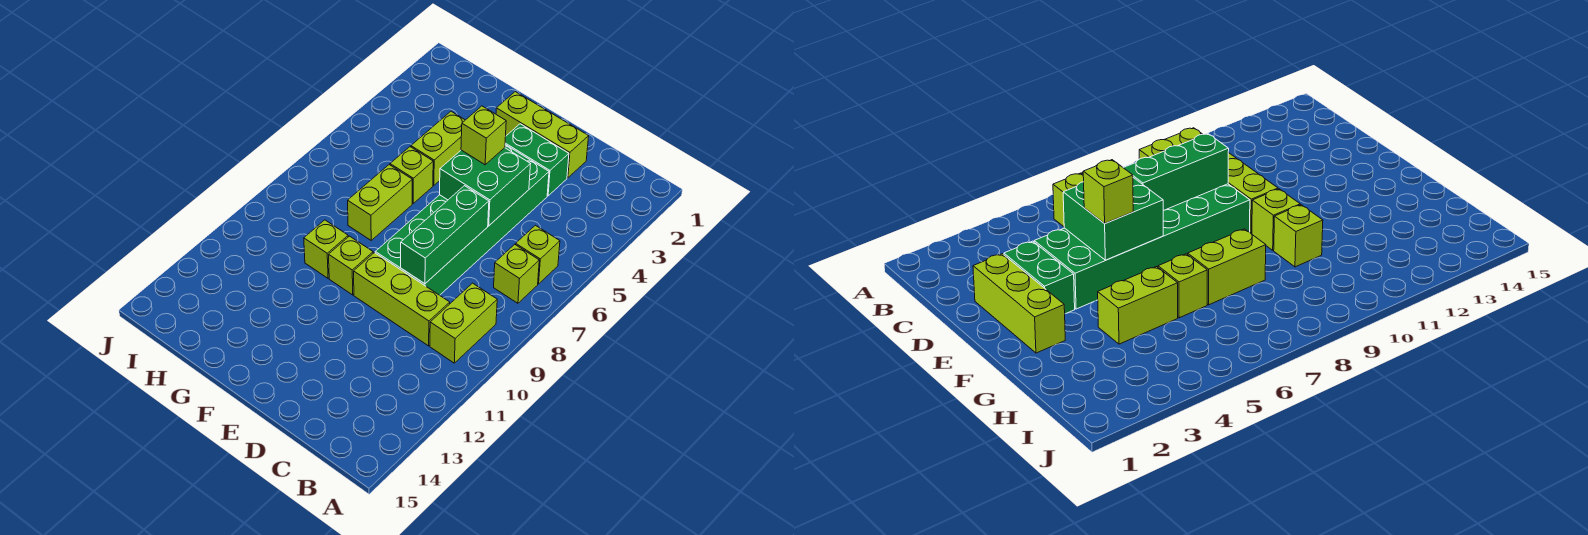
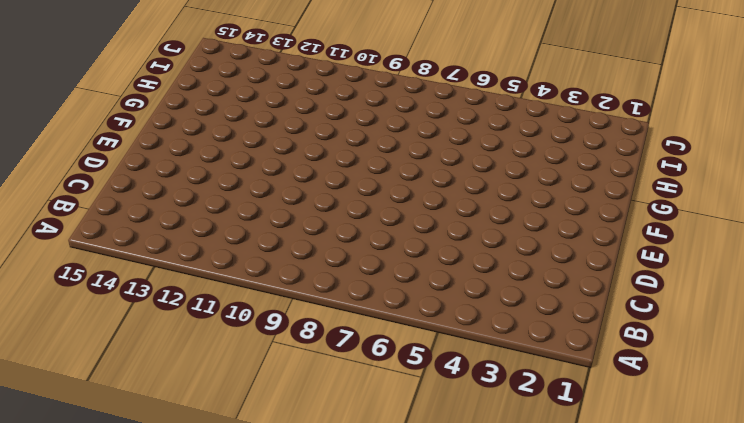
none -> lime brick B6 level 1
none -> lime brick B7 level 1
none -> lime brick B9:B10 level 1

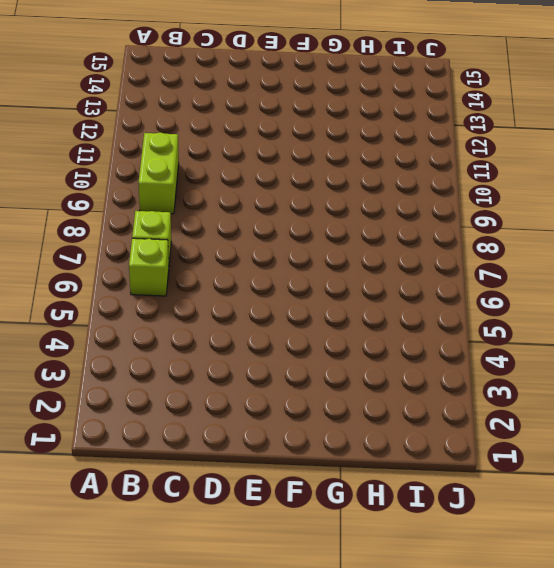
none -> lime brick C10:E10 level 1
none -> lime brick D2:F2 level 1
none -> green brick D3:E3 level 1

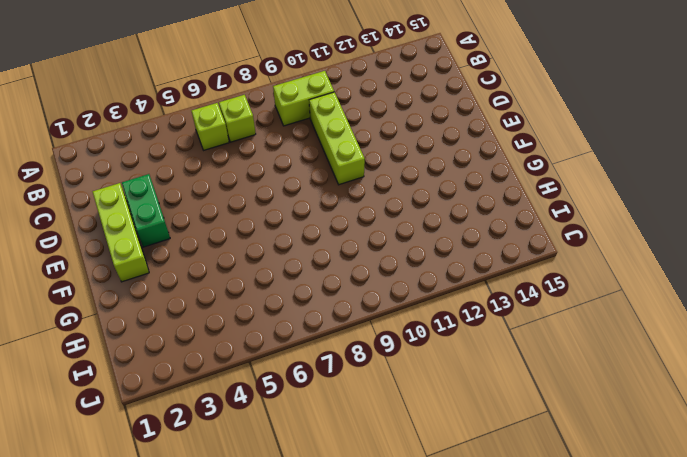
none -> green brick D4:E9 level 1
none -> lime brick F10 level 1
none -> lime brick G4:G5 level 1

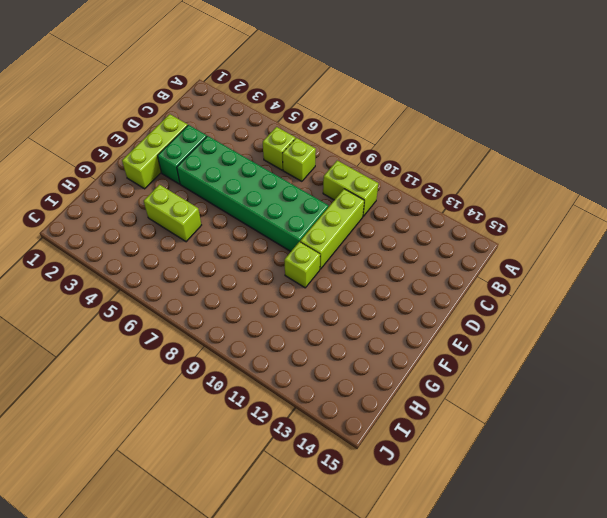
none -> lime brick G6 level 1
none -> lime brick G7:G8 level 1
none -> lime brick G10 level 1

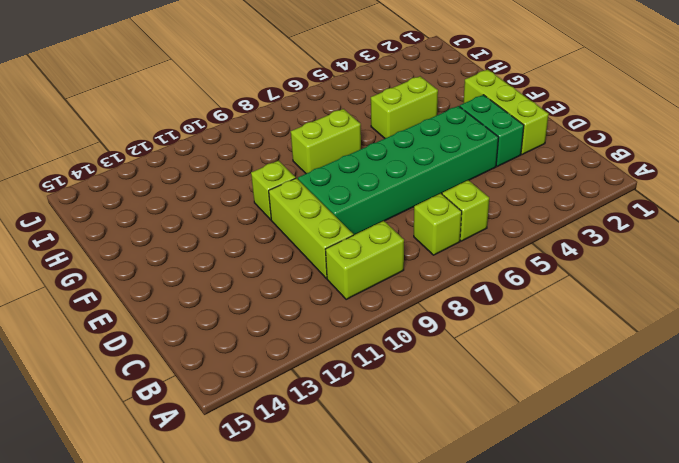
none -> lime brick G6 level 1
none -> lime brick G10 level 1
none -> green brick D5:E6 level 2

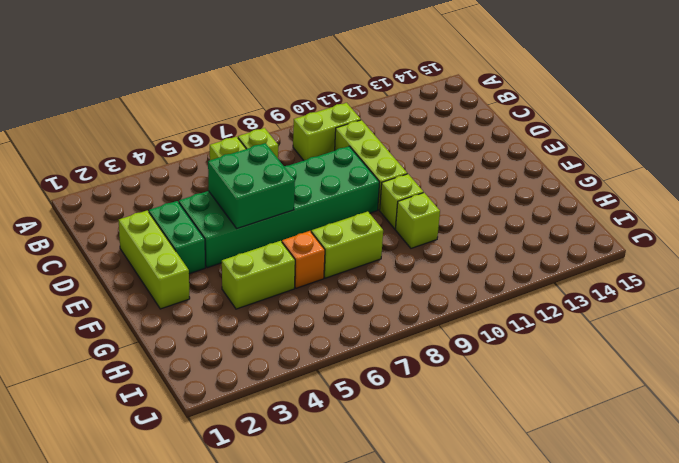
orange brick G6 level 1 -> lime brick G6 level 1
none -> green brick D7:D9 level 2
none -> lime brick E5 level 3

